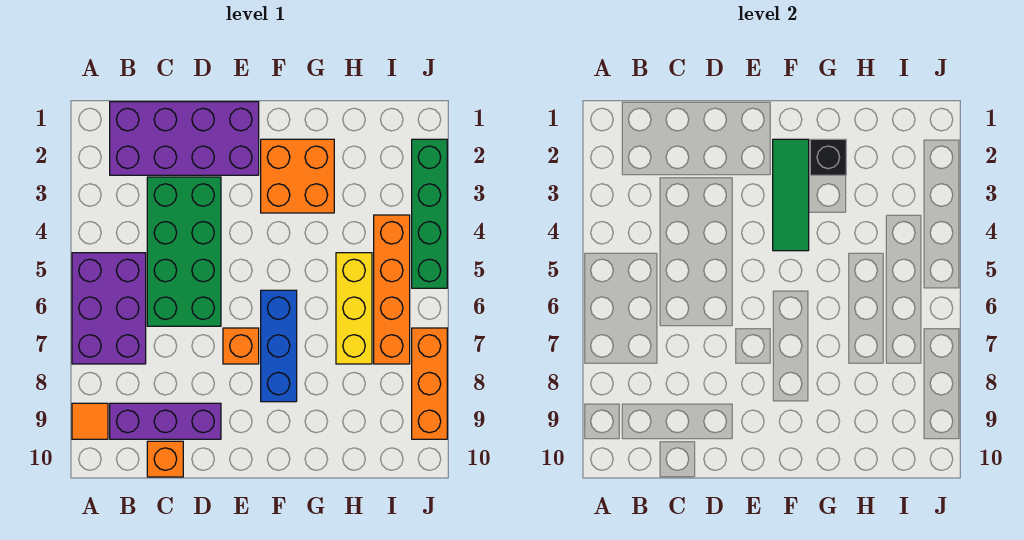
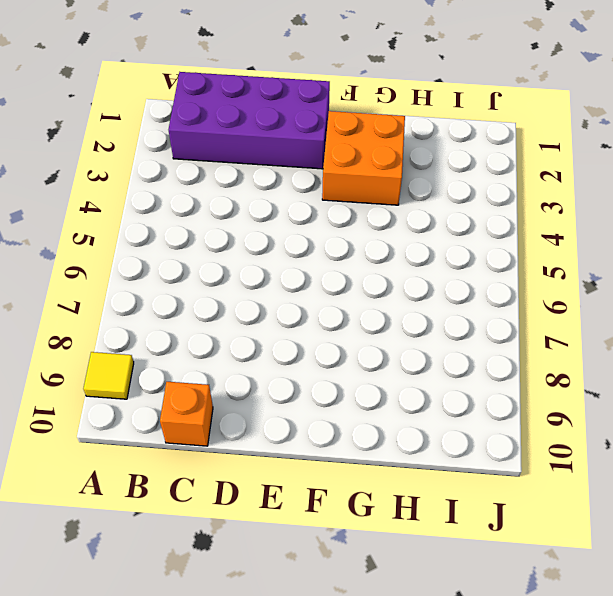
yellow tile A9 level 1 -> orange tile A9 level 1
none -> purple brick A5:B7 level 1
none -> purple brick B9:D9 level 1
none -> green brick C3:D6 level 1

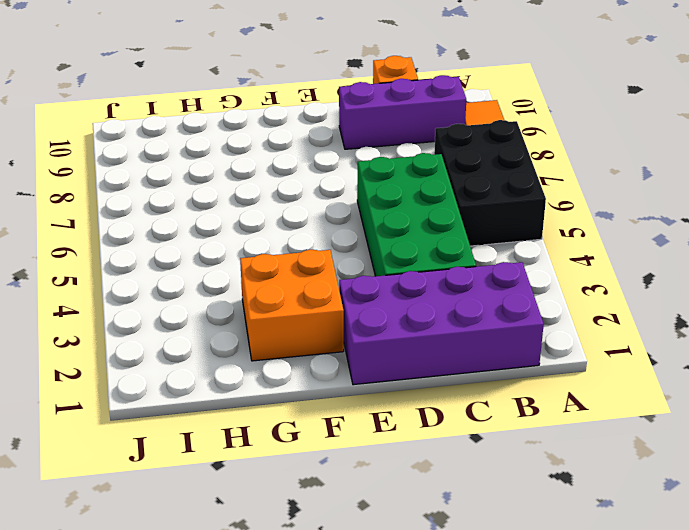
black brick A5:B7 level 1 -> purple brick A5:B7 level 1
none -> orange brick E7 level 1
none -> blue brick F6:F8 level 1
none -> yellow brick H5:H7 level 1

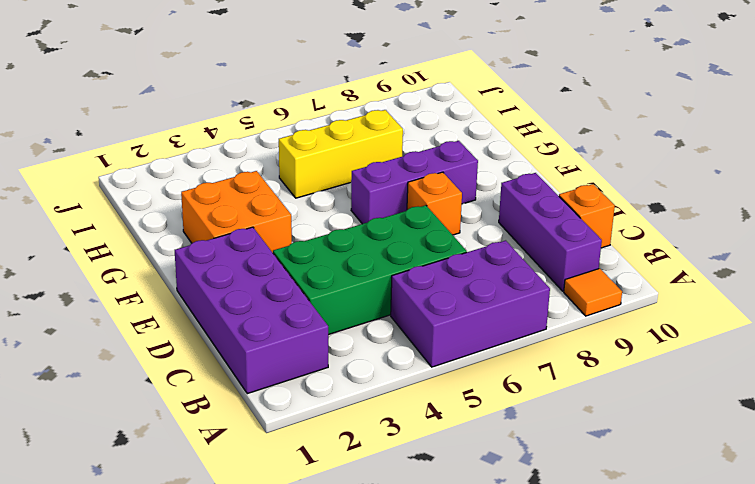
purple brick F6:F8 level 1 -> blue brick F6:F8 level 1
none -> orange brick I4:I7 level 1
none -> green brick J2:J5 level 1
none -> orange brick J7:J9 level 1

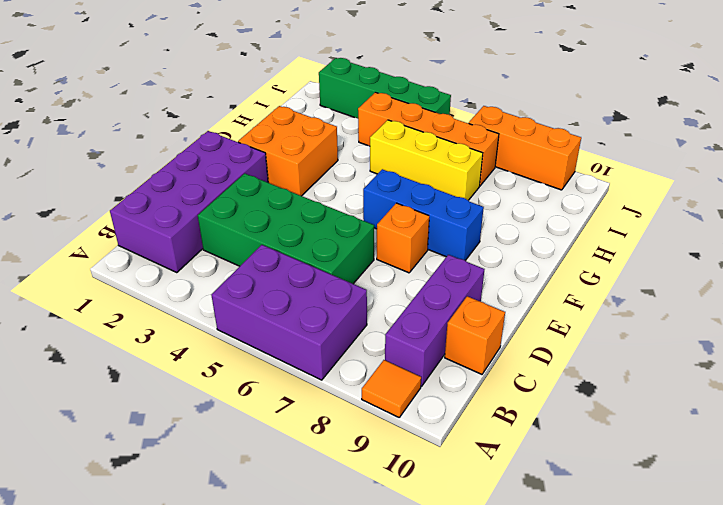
none -> green tile F2:F4 level 2
none -> black brick G2 level 2

